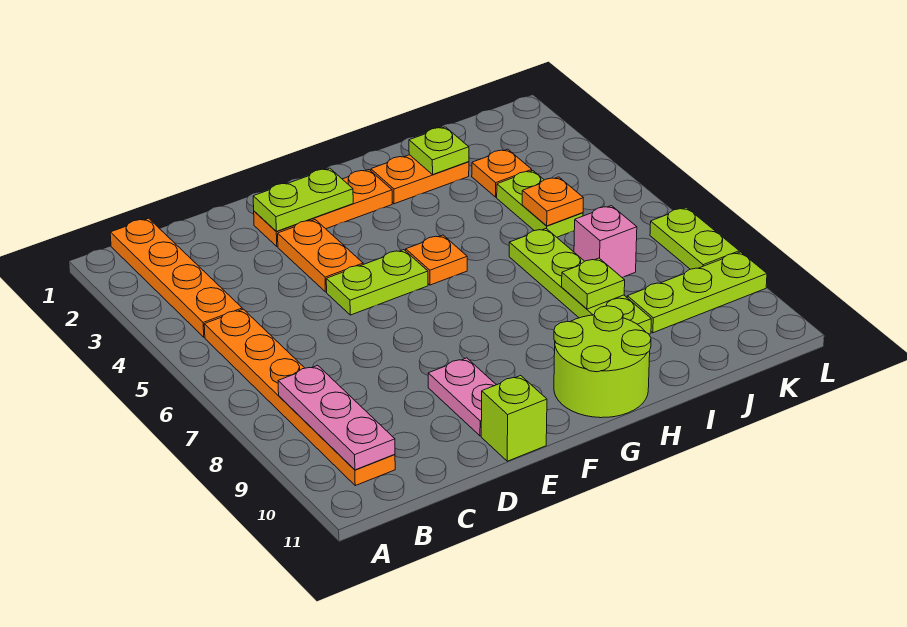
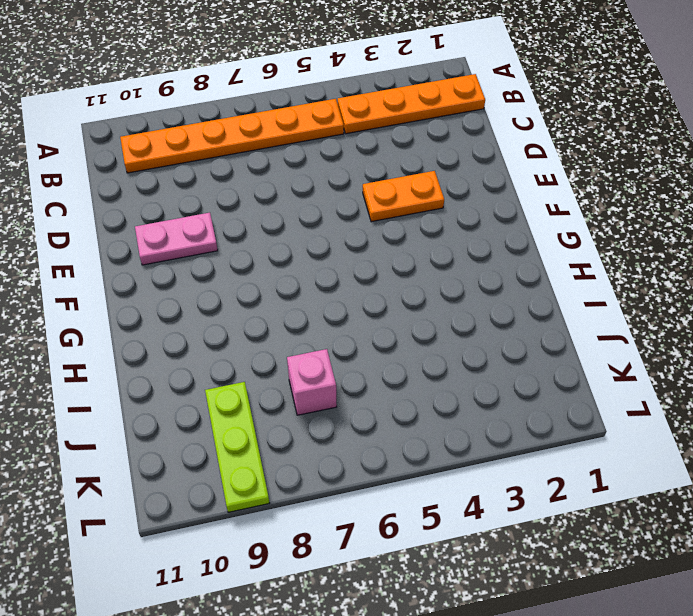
none -> orange plate E2:G2 level 1
none -> lime plate E5:F5 level 1
none -> lime brick E11 level 1

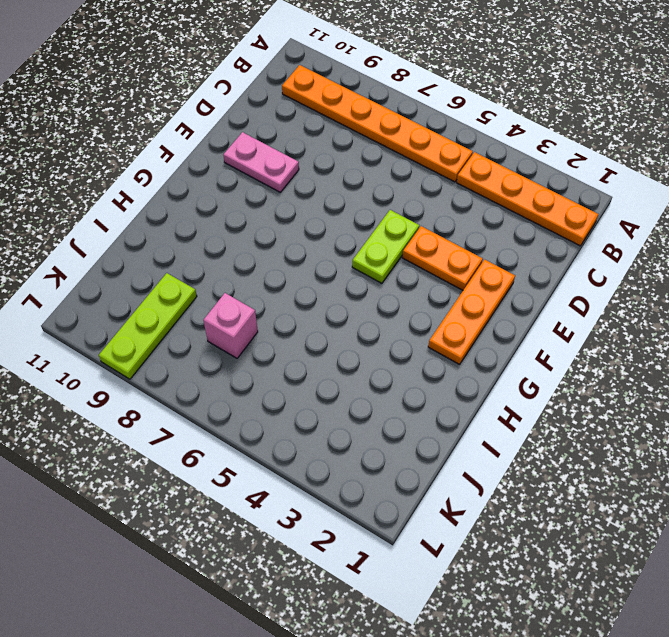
none -> lime brick E11 level 1
none -> orange plate G5 level 1
none -> lime round brick G10:H11 level 1

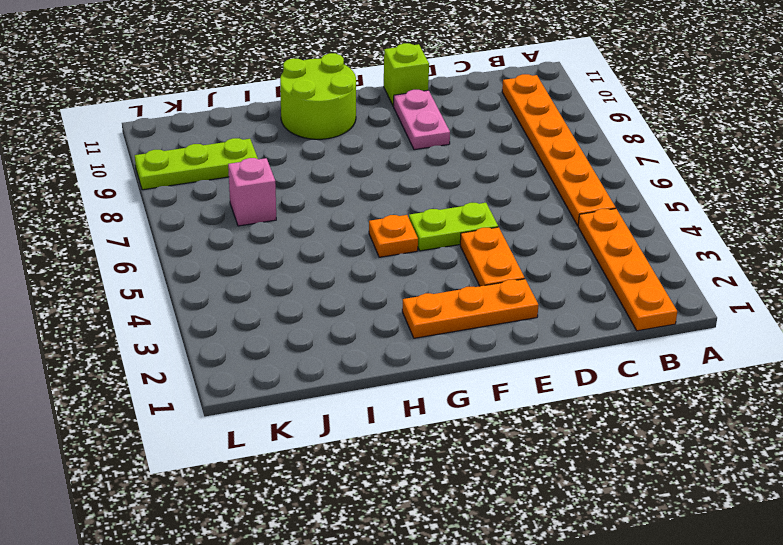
none -> orange plate H2:I2 level 1
none -> lime plate I6:I9 level 1
none -> orange plate J3 level 1

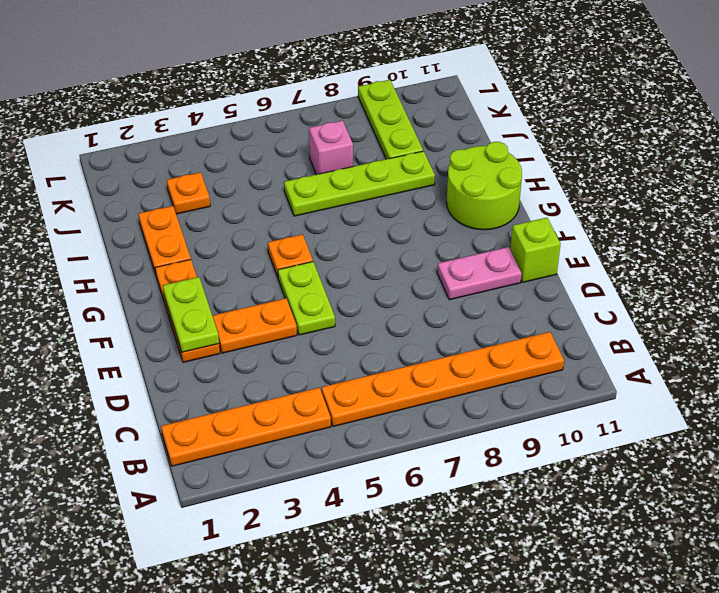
none -> lime plate J4:J5 level 1
none -> lime plate L7:L8 level 1
none -> pink plate B8:B10 level 2

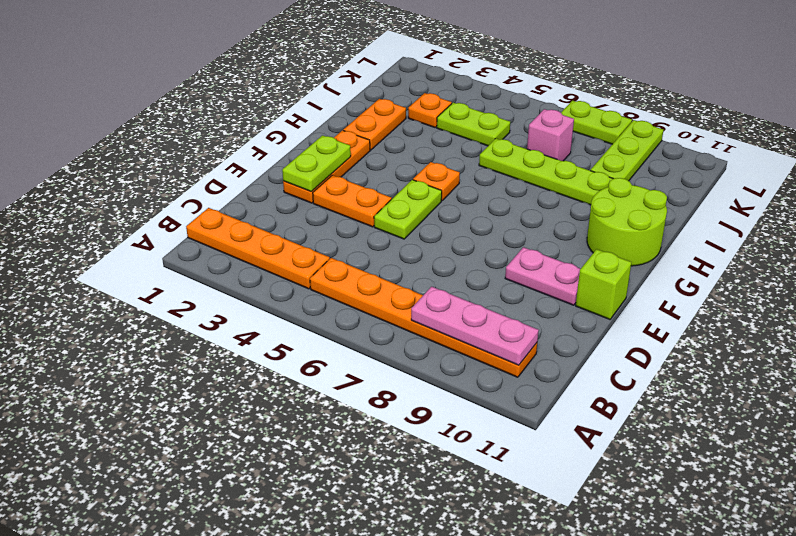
none -> lime plate I2 level 2
none -> lime plate I8 level 2
none -> orange plate J5 level 2

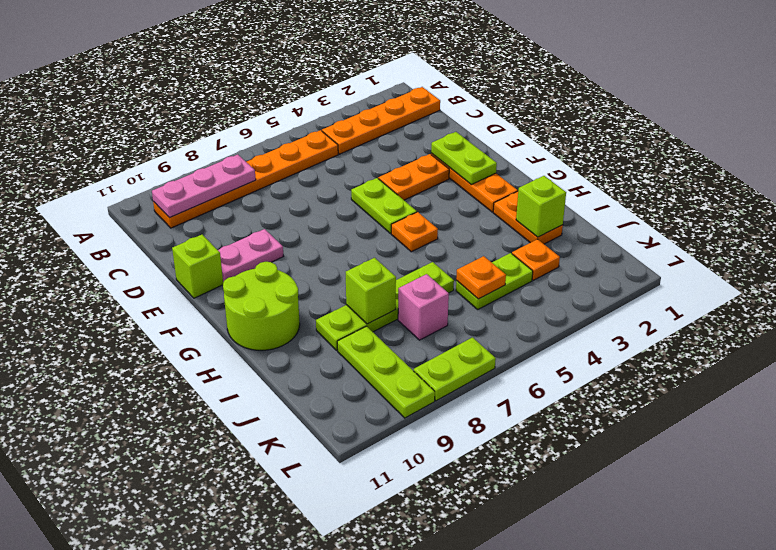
lime brick I2 level 2 -> lime plate I2 level 2
lime brick I8 level 2 -> lime plate I8 level 2

